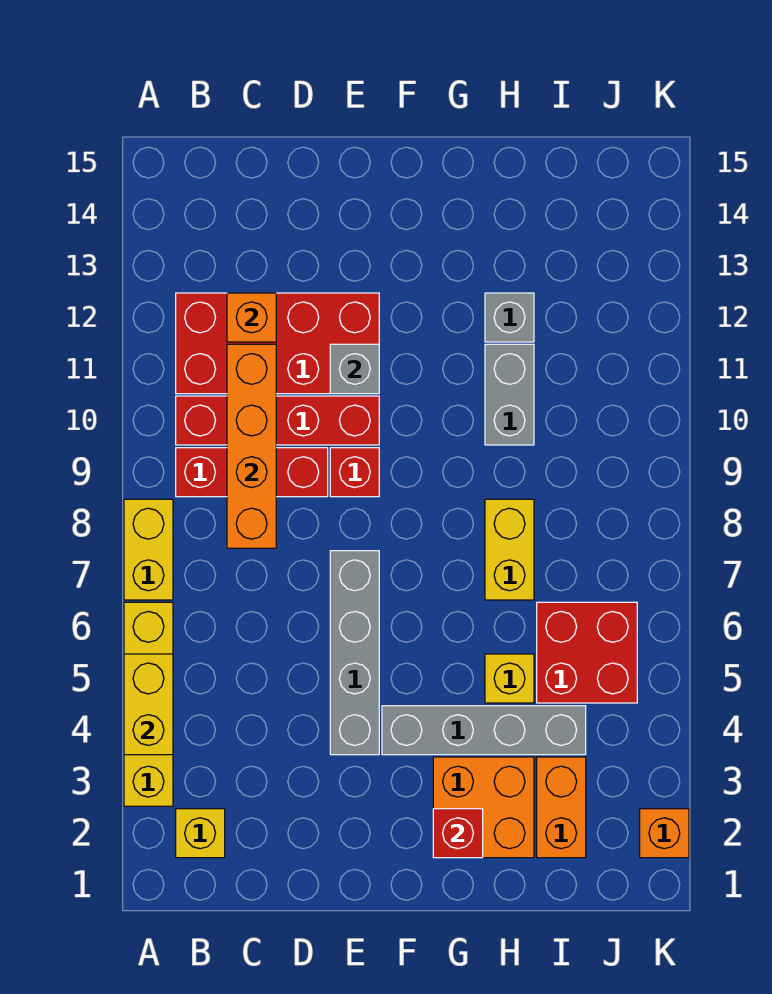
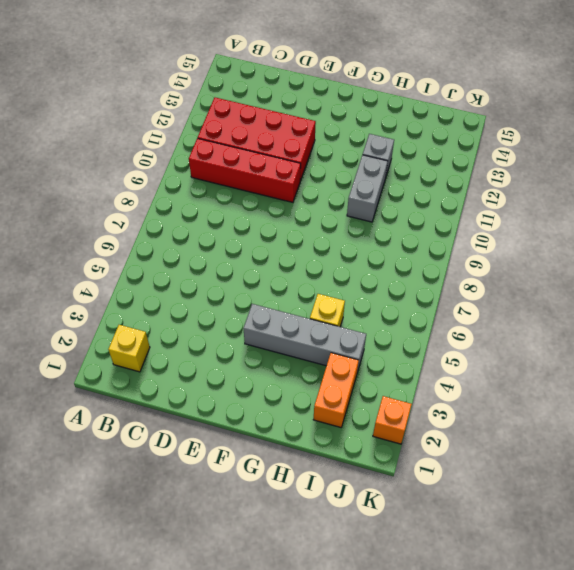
none -> yellow brick A3:A6 level 1
none -> yellow brick A7:A8 level 1
none -> red brick B9:D9 level 1

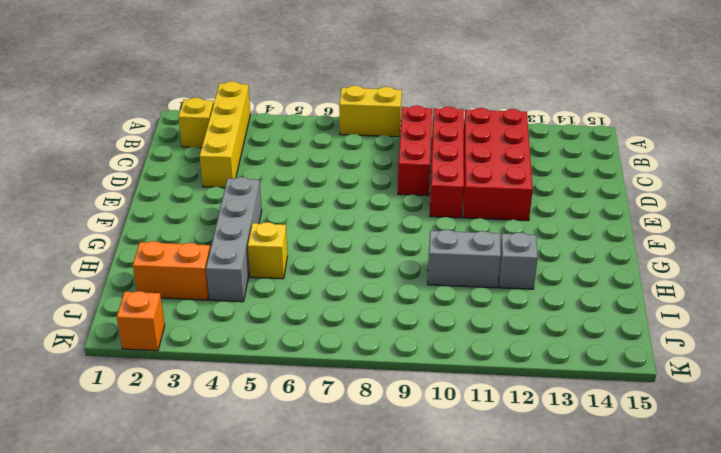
yellow brick A3:D3 level 1 -> yellow brick A3:A6 level 1
none -> grey brick E4:E7 level 1
none -> red brick E9 level 1
none -> orange brick G2:H3 level 1

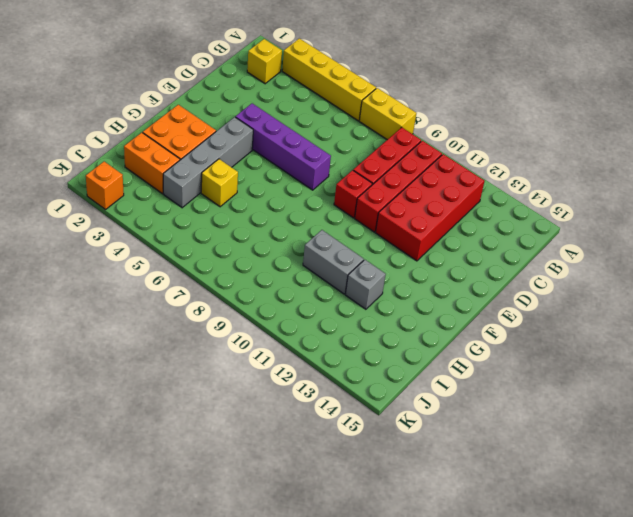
purple brick E4:E7 level 1 -> grey brick E4:E7 level 1
none -> yellow brick H7:H8 level 1
none -> red brick I5:J6 level 1
none -> yellow brick A4:A5 level 2

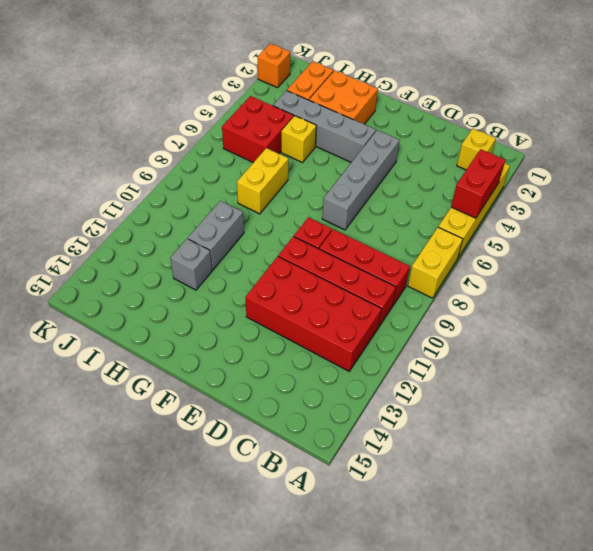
red brick A4:A5 level 2 -> yellow brick A4:A5 level 2
none -> orange brick C8:C11 level 2
none -> orange brick C12 level 2
none -> grey brick E11 level 2

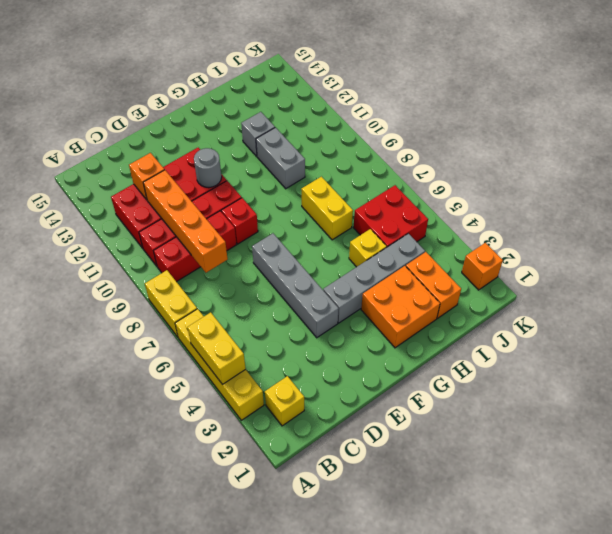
grey round brick E11 level 2 -> grey brick E11 level 2
none -> red brick G2 level 2

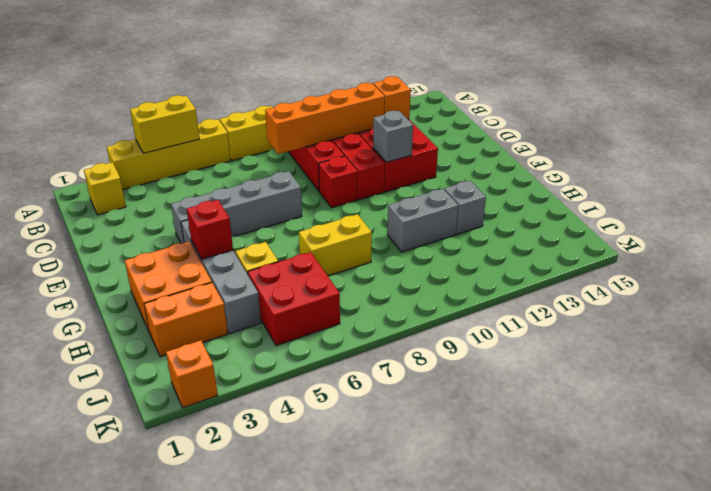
red brick G4 level 2 -> red brick G2 level 2

